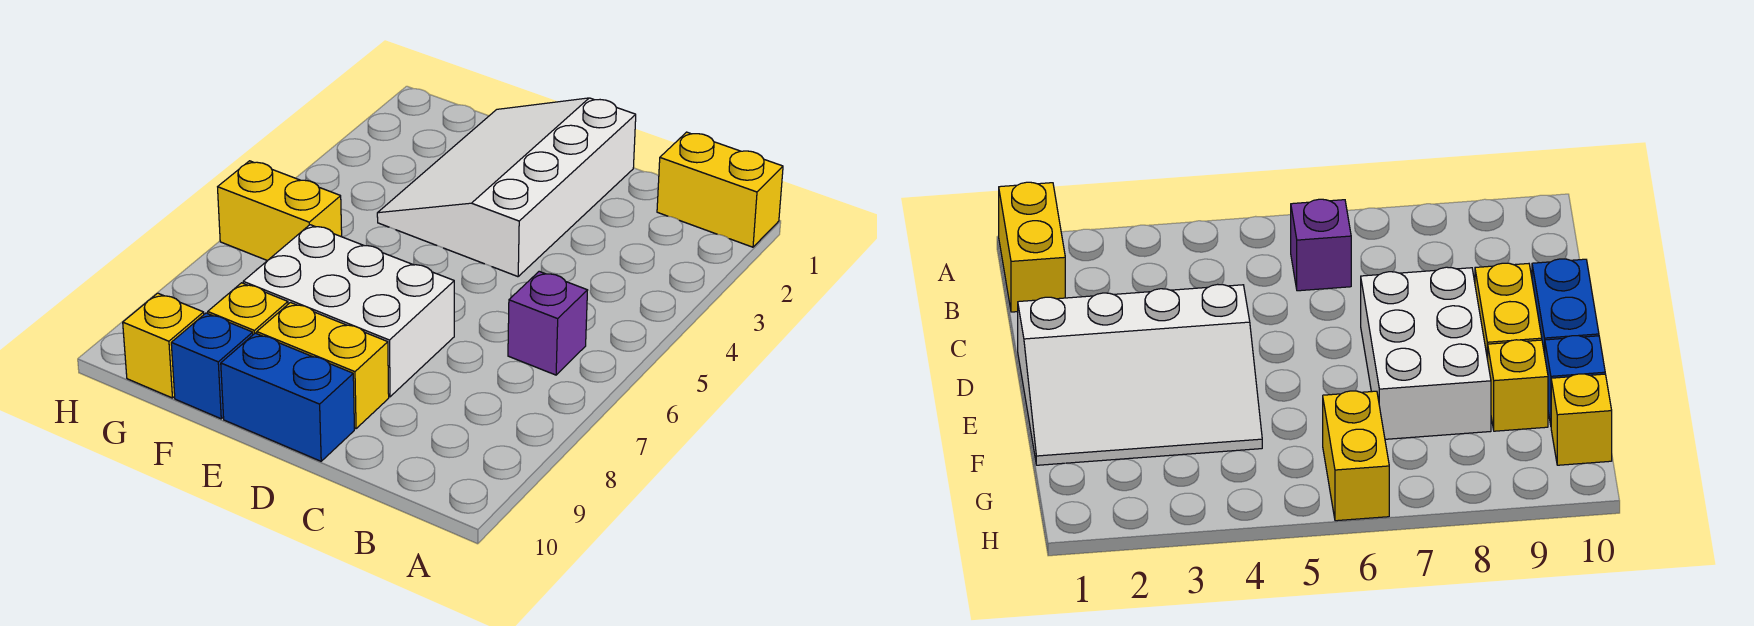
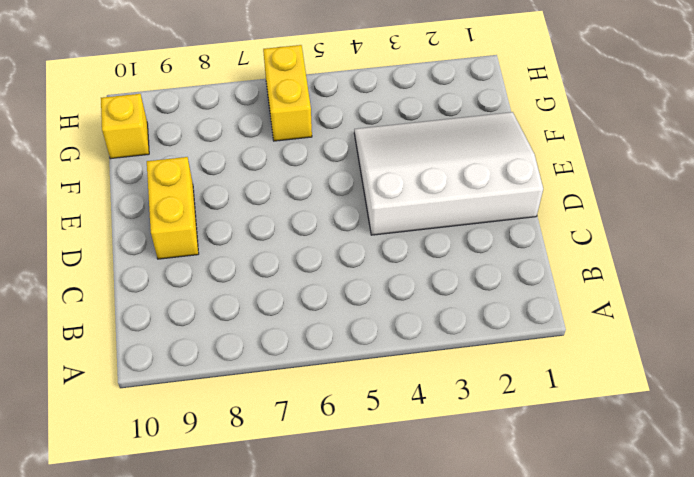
none -> yellow brick A1:B1 level 1
none -> purple brick B6 level 1

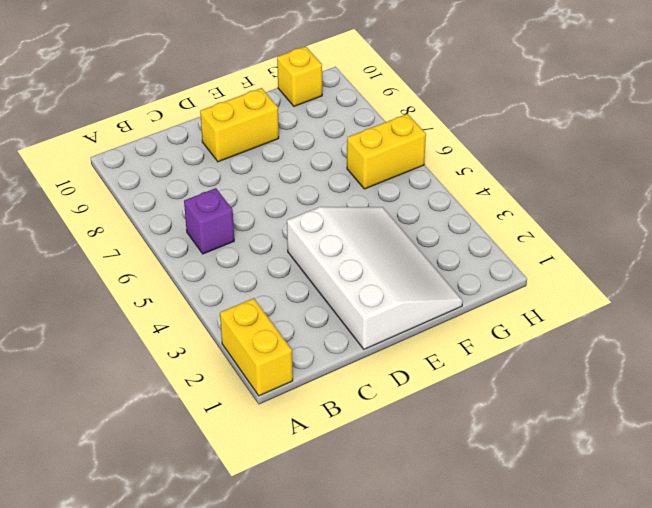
yellow brick A1:A2 level 1 -> yellow brick A1:B1 level 1
none -> white brick D7:F8 level 1
none -> blue brick D10:E10 level 1

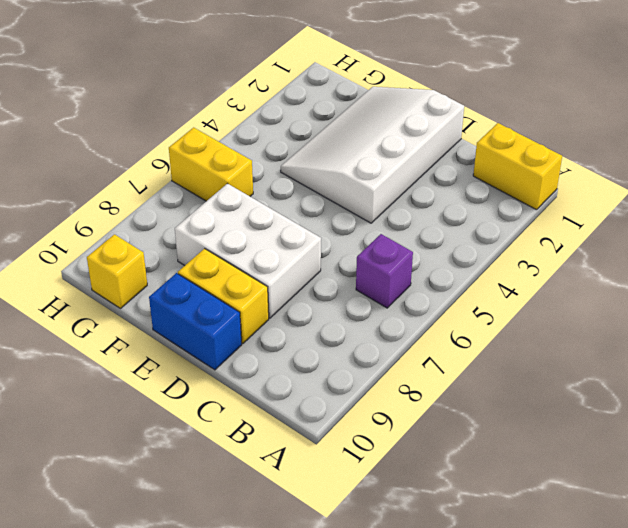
none -> yellow brick F9 level 1
none -> blue brick F10 level 1

